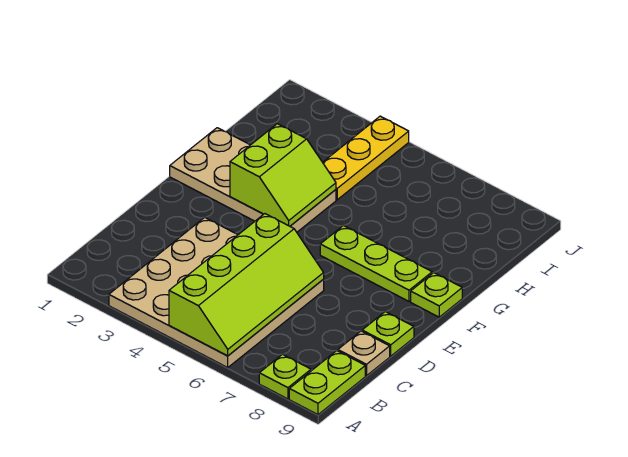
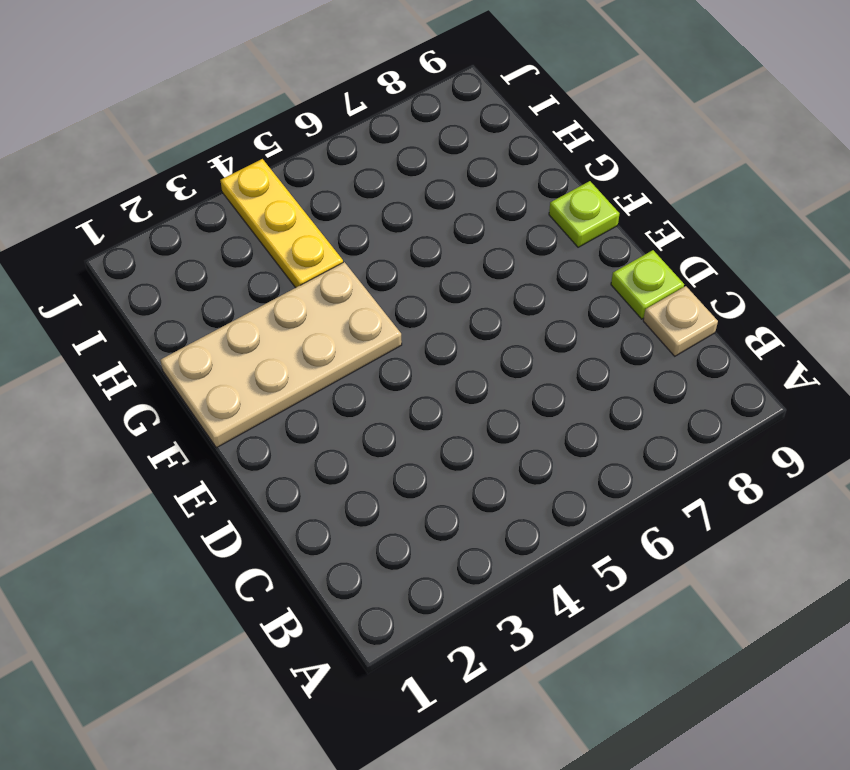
none -> tan plate A3:D6 level 1
none -> lime plate A8 level 1

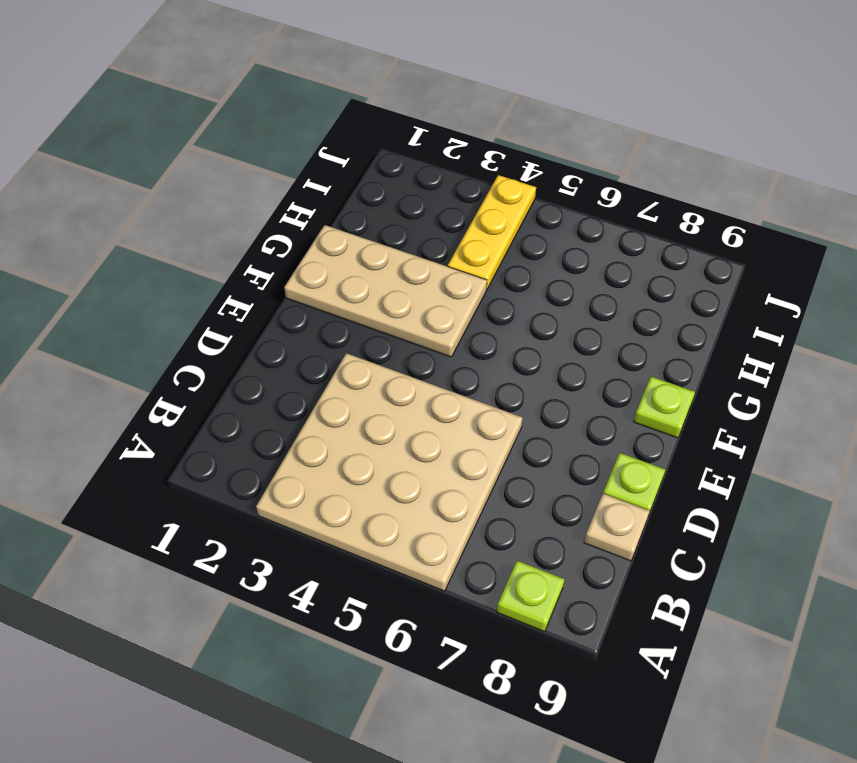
none -> lime plate A9:B9 level 1
none -> lime plate F6:F8 level 1

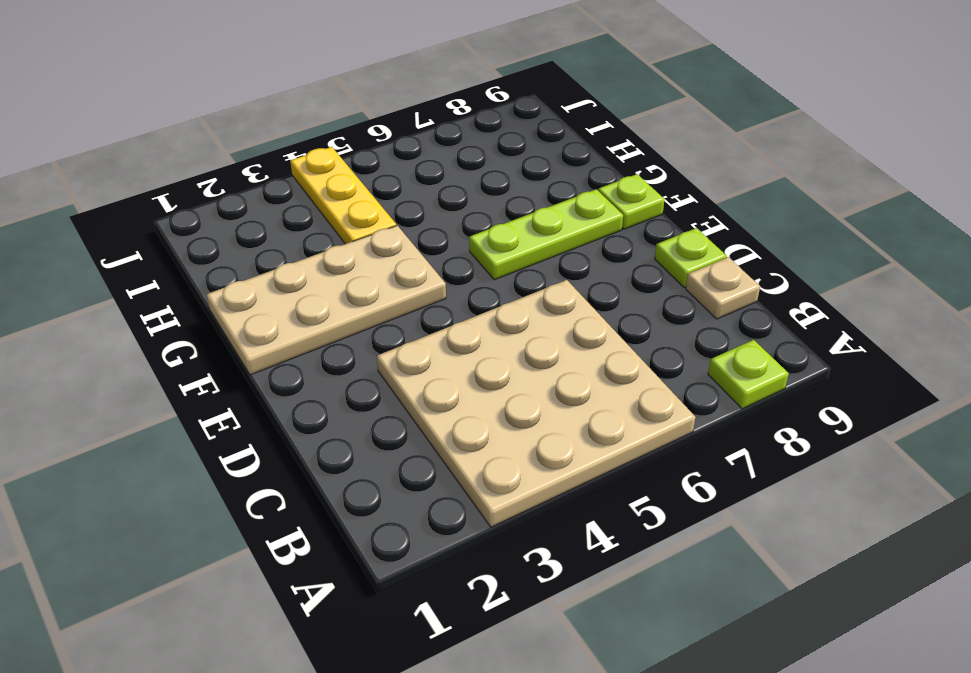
none -> lime plate A9:B9 level 1
none -> lime slope A5:D6 level 2 top 5

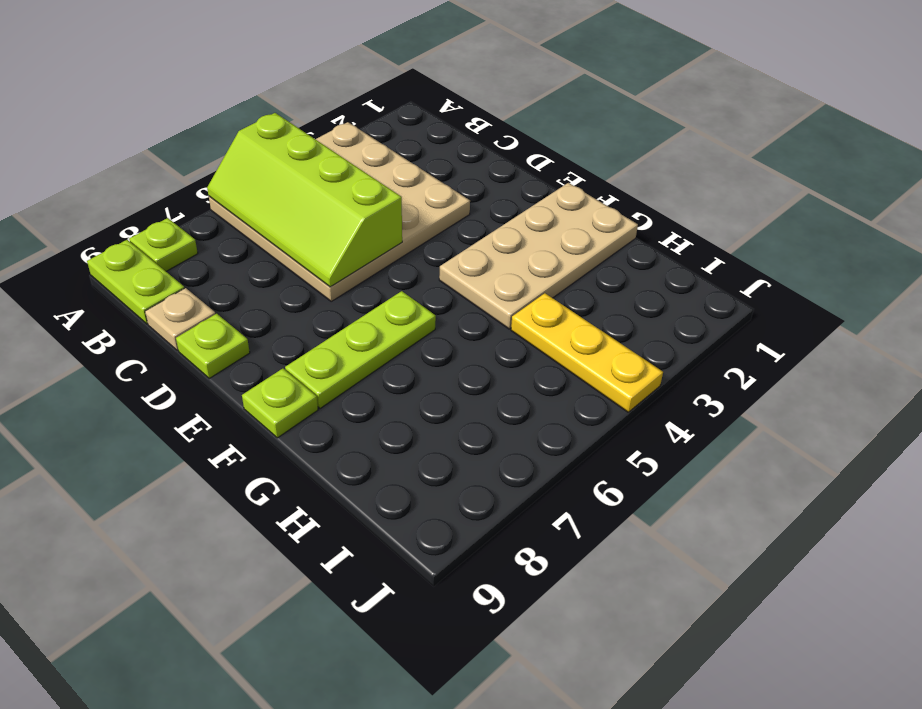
none -> lime slope F3:G4 level 2 top 3

